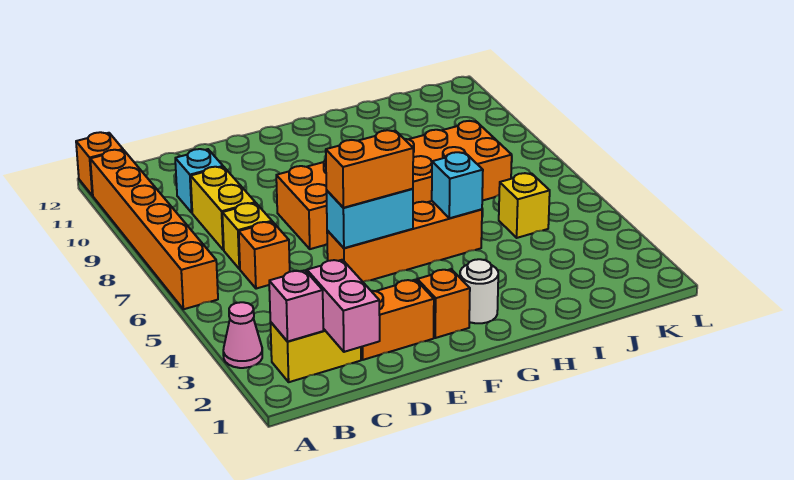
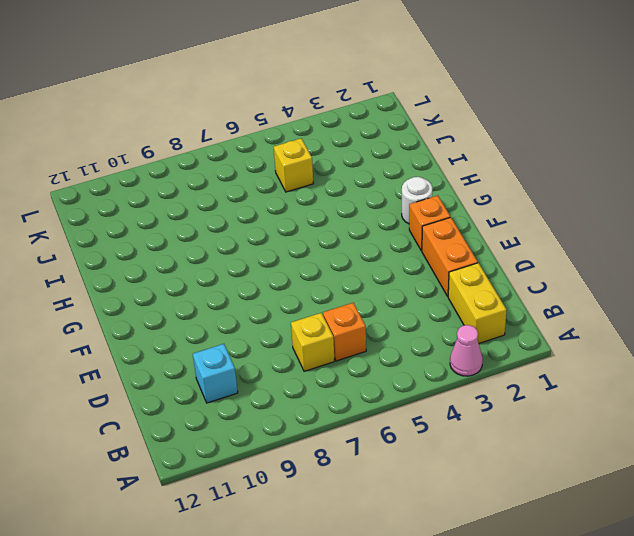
none -> orange brick A6:A11 level 1
none -> orange brick A12 level 1
none -> yellow brick C8:C9 level 1

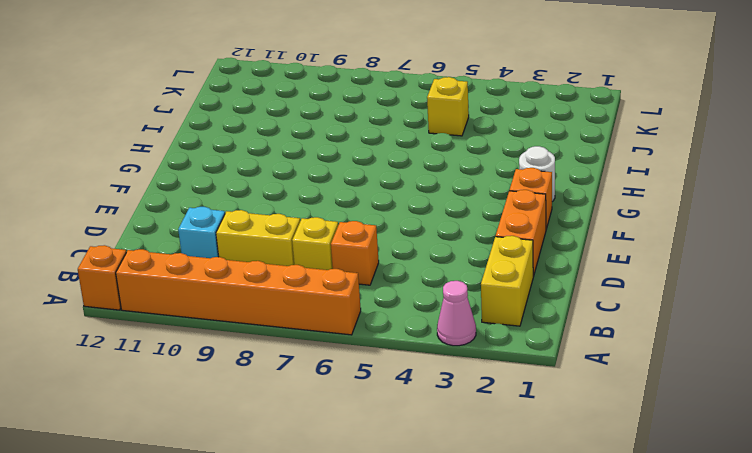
none -> orange brick E5:H5 level 1
none -> orange brick E7:J8 level 1
none -> pink brick B2 level 2

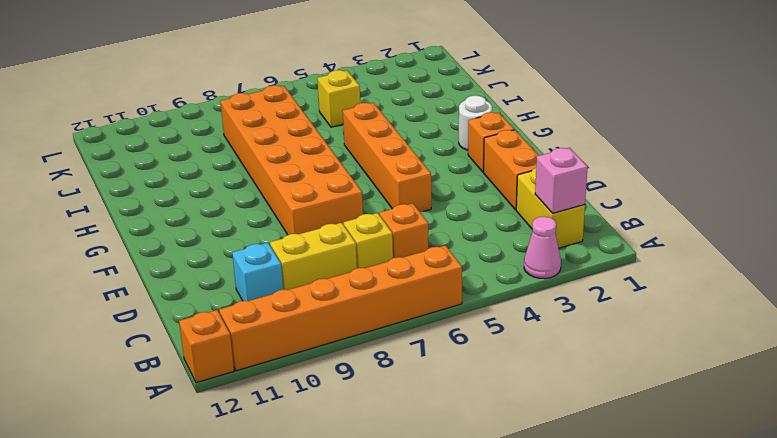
none -> pink brick C1:C2 level 2
none -> cyan brick E5:F5 level 2
none -> cyan brick H5 level 2

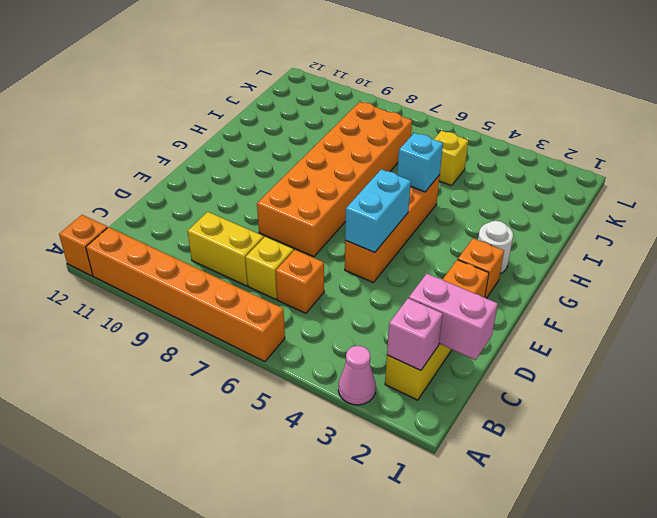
none -> cyan brick C10 level 1
none -> orange brick E5:F5 level 3

